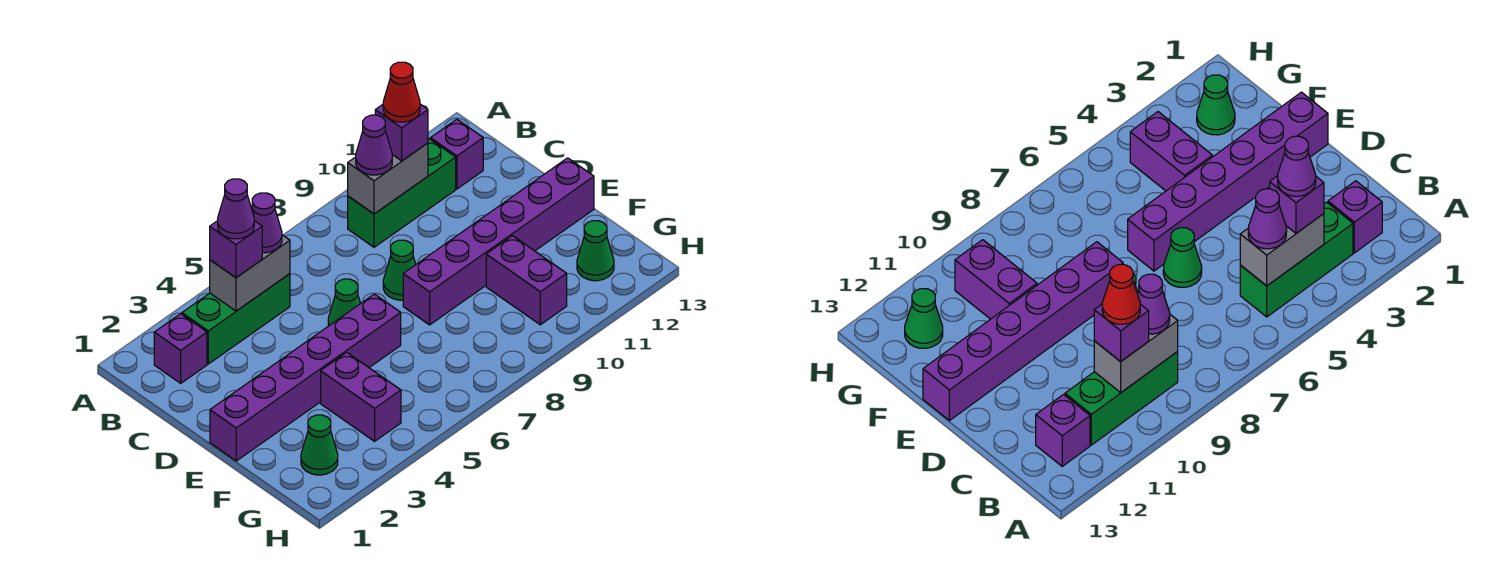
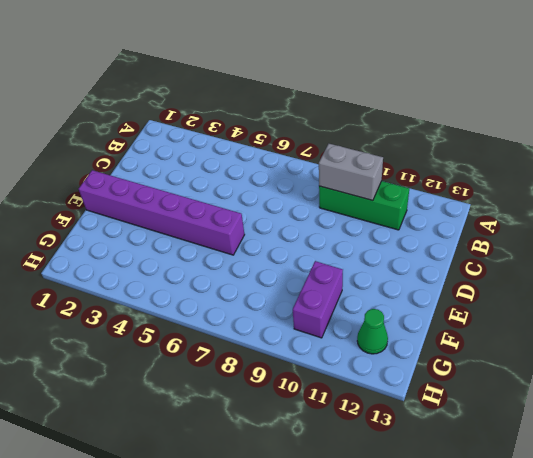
none -> purple brick B2 level 1
none -> green brick B3:B5 level 1
none -> purple brick B12 level 1

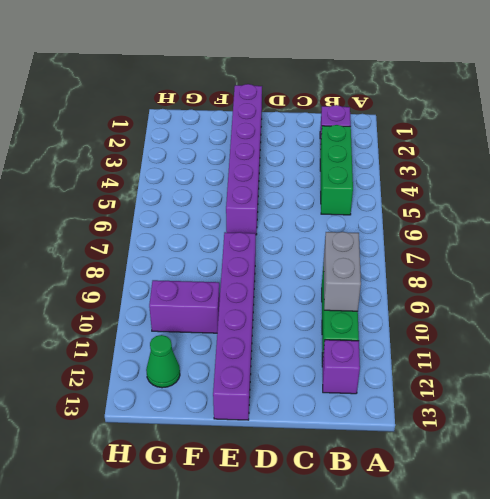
none -> green cone D6 level 1
none -> green cone D8 level 1
none -> purple brick F4:G4 level 1

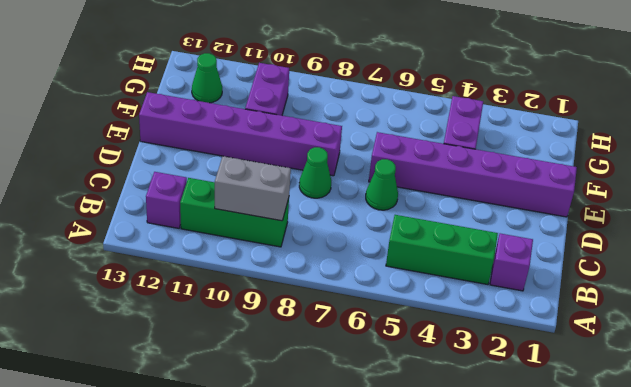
none -> green cone G2 level 1
none -> grey brick B4:B5 level 2
none -> purple brick B4 level 3

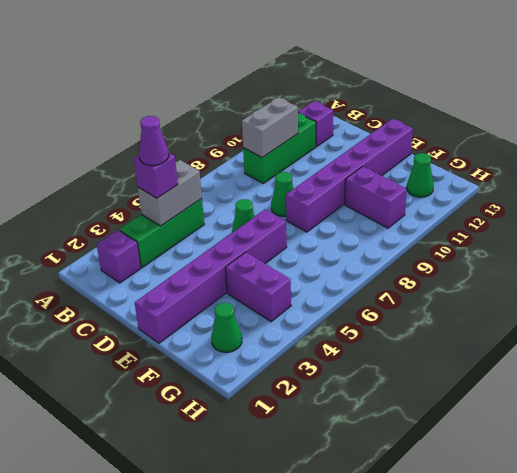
none -> purple cone B5 level 3
none -> purple cone B9 level 3
none -> purple brick B10 level 3

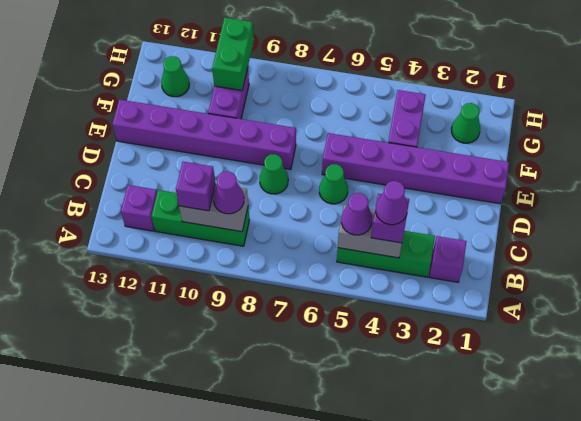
green brick G10:H10 level 2 -> none
none -> red cone B10 level 4

